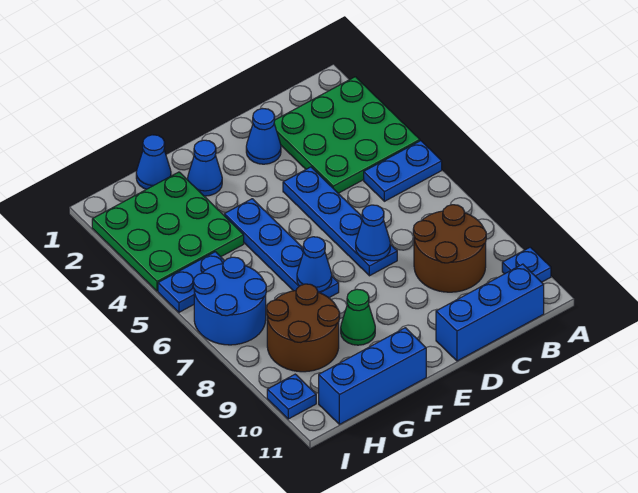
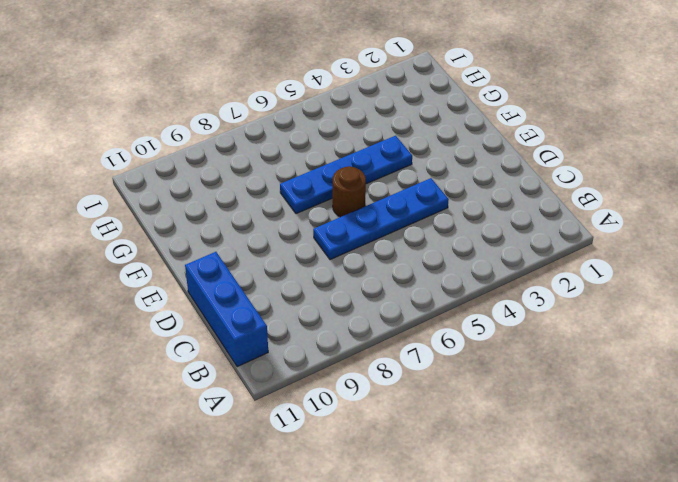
brown round brick E6 level 1 -> none
none -> green plate A2:C4 level 1
none -> blue plate A5:B5 level 1
none -> blue plate A10 level 1

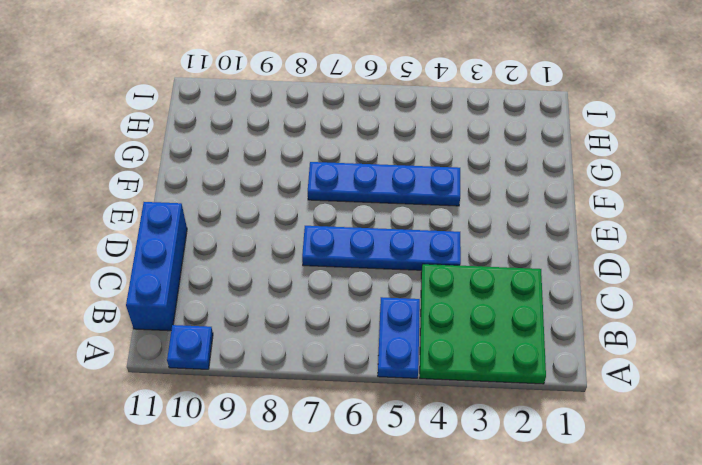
none -> brown round brick B8:C9 level 1
none -> blue cone D2 level 1
none -> blue cone F2 level 1

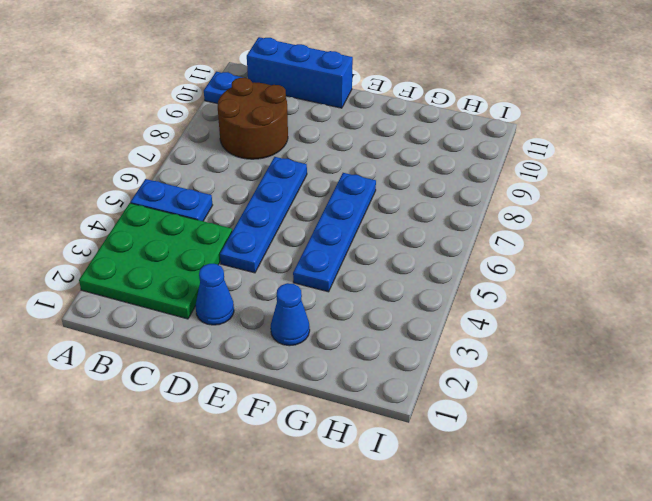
none -> green cone F9 level 1
none -> blue brick F11:H11 level 1
none -> blue cone G1 level 1

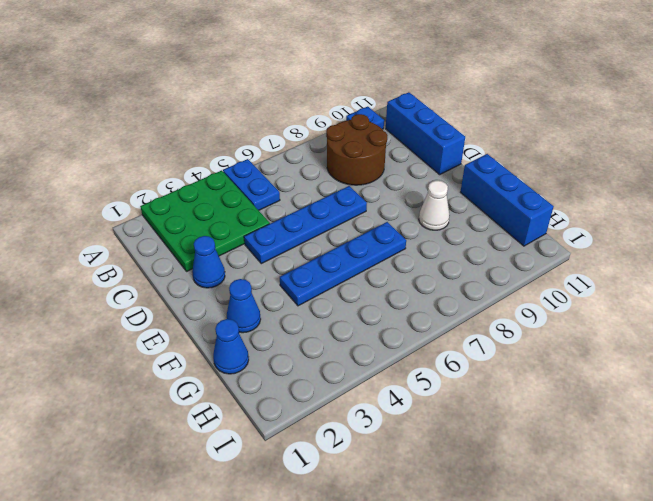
white cone F9 level 1 -> green cone F9 level 1
none -> green plate G2:I4 level 1
none -> brown round brick G8:H9 level 1
none -> blue plate H5:I5 level 1

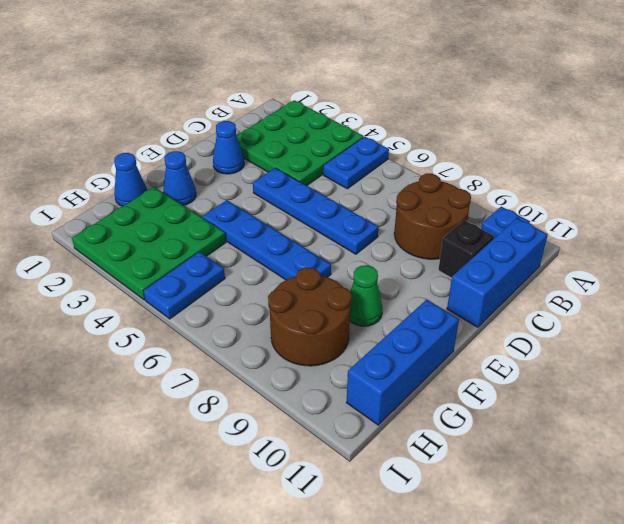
black brick C10 level 1 -> none
none -> blue round brick H6:I7 level 1
none -> blue plate I10 level 1
none -> blue cone D7 level 2

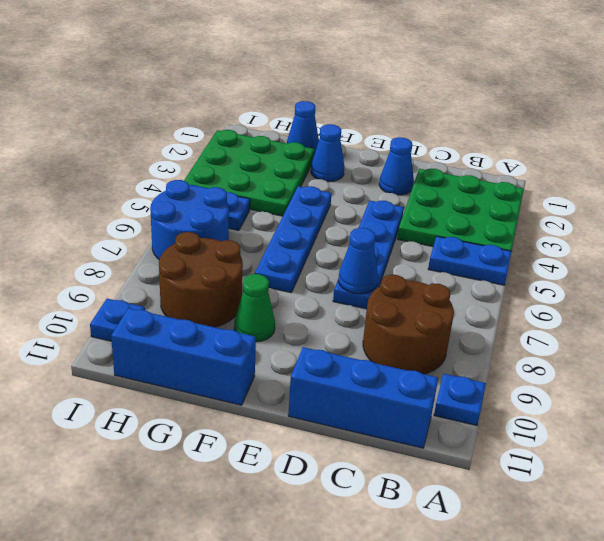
none -> blue cone F7 level 2

